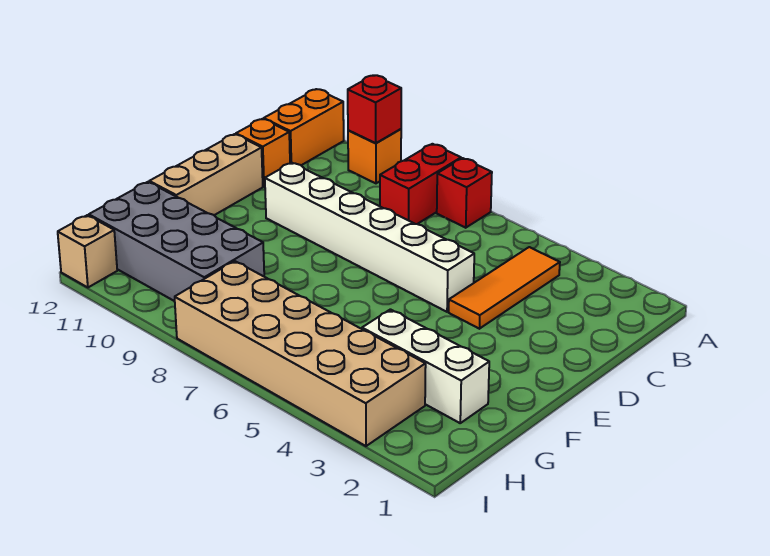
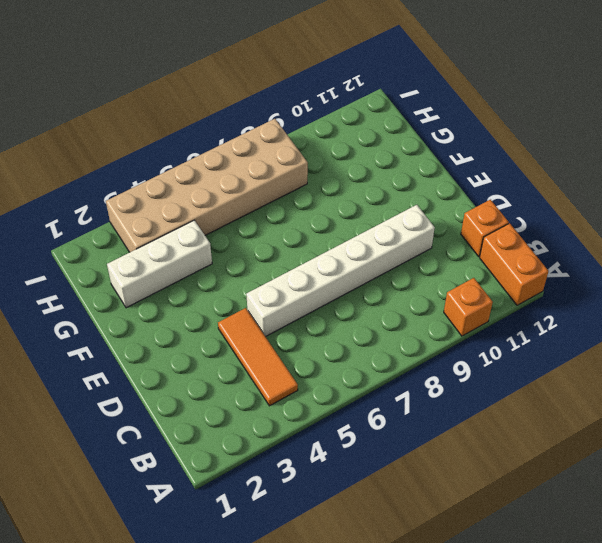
none -> red brick A7 level 1
none -> red brick A8:B8 level 1
none -> tan brick D12:F12 level 1

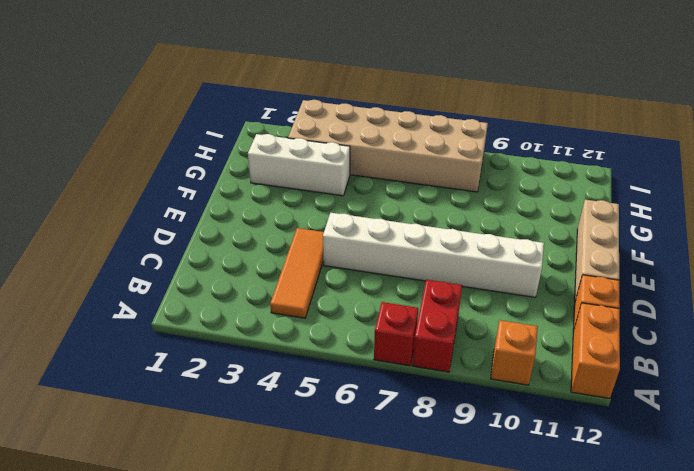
none -> grey brick G9:H12 level 1
none -> tan brick I12 level 1
none -> red brick A10 level 2

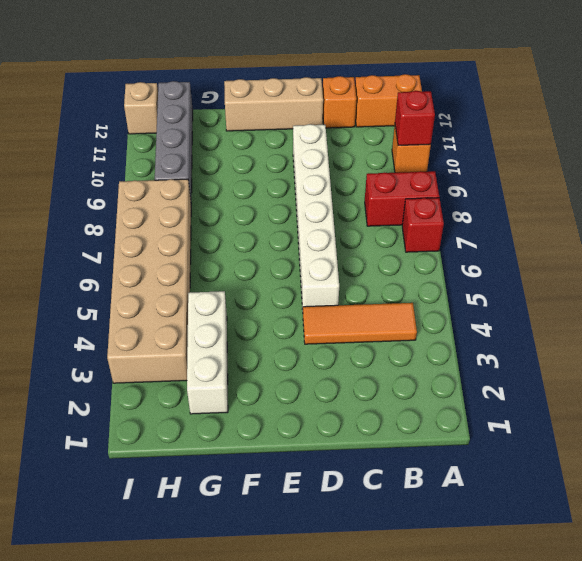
grey brick H9:H12 level 1 -> grey brick G9:H12 level 1

